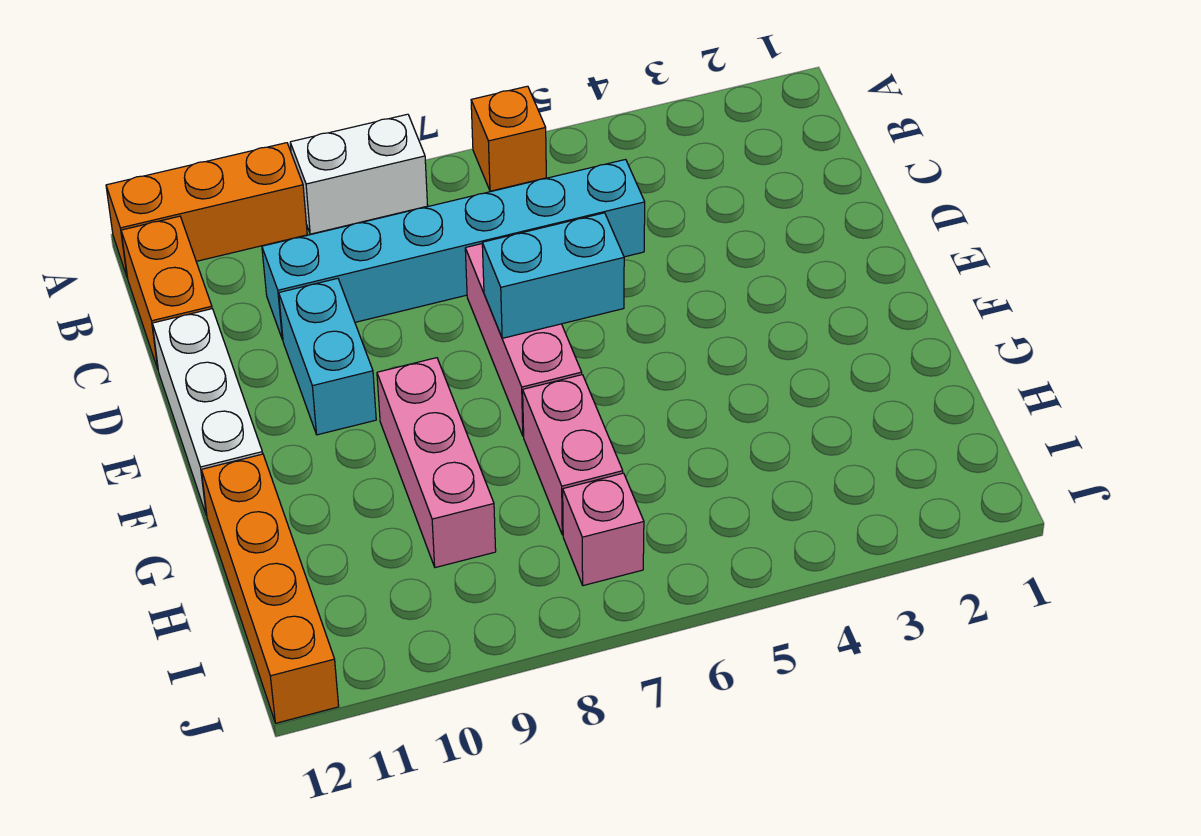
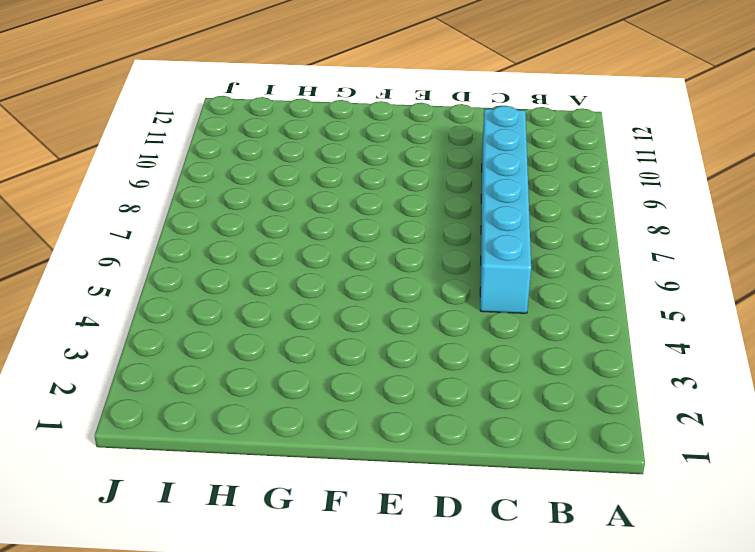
none -> orange brick A6 level 1
none -> white brick A8:A9 level 1
none -> orange brick A10:A12 level 1

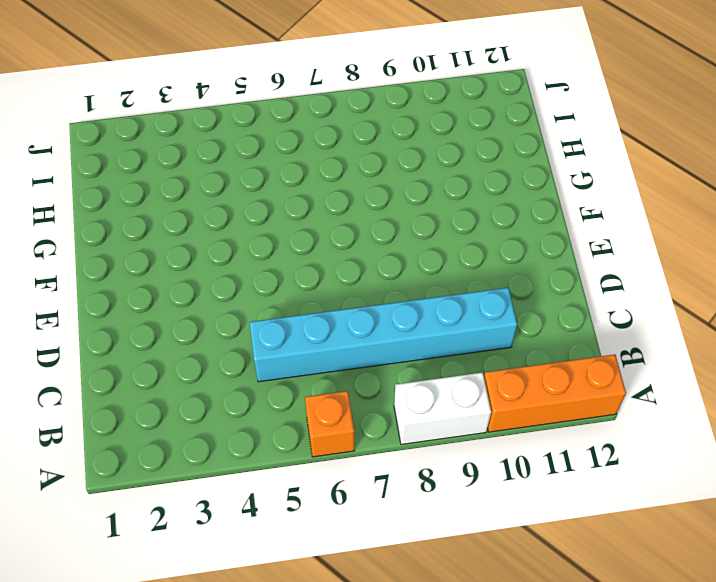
none -> orange brick B12:C12 level 1
none -> pink brick D7:F7 level 1
none -> cyan brick D10:E10 level 1

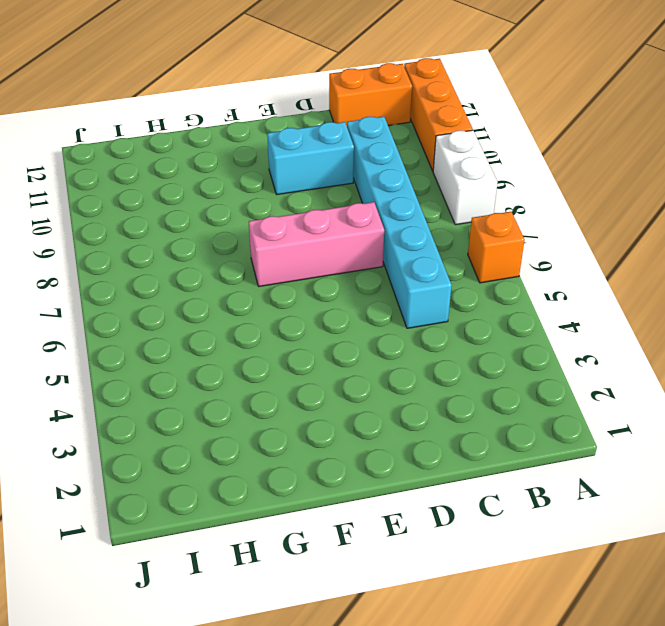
none -> white brick D12:F12 level 1
none -> pink brick F9:H9 level 1
none -> pink brick G7:H7 level 1

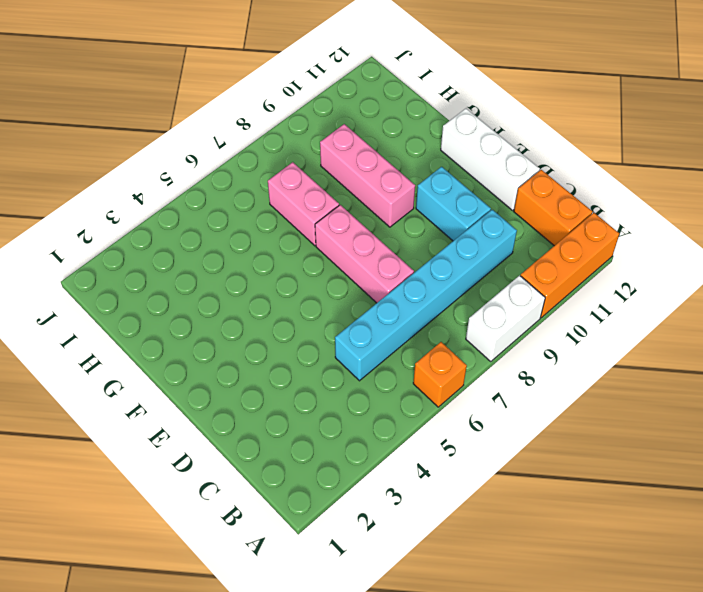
none -> orange brick G12:J12 level 1
none -> pink brick I7 level 1
none -> cyan brick E6:E7 level 2

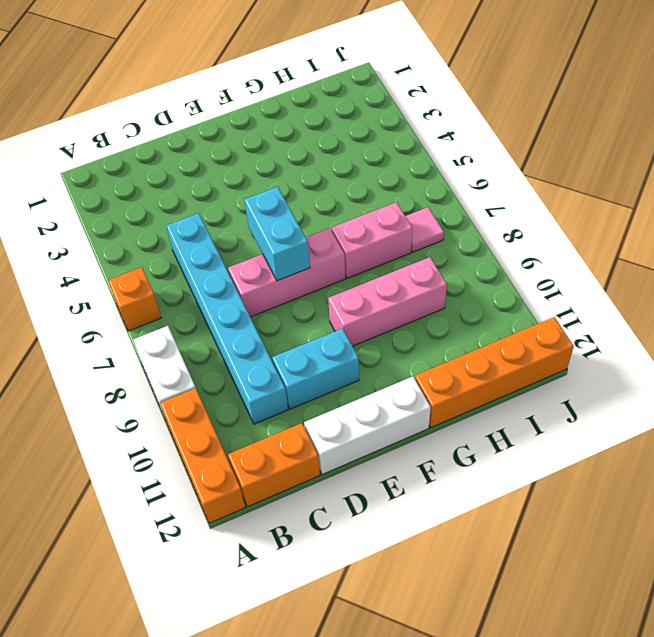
pink tile I7 level 1 -> pink brick I7 level 1

